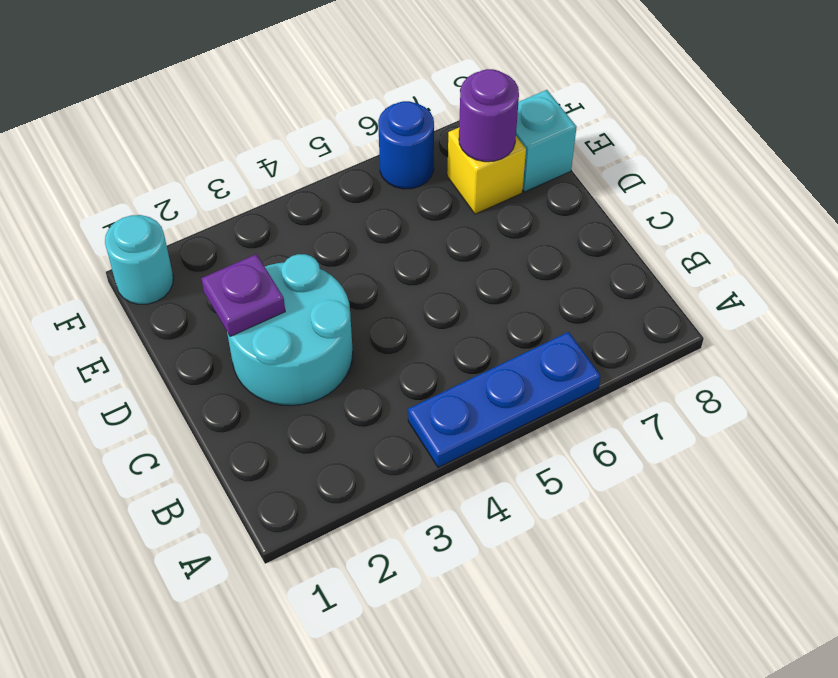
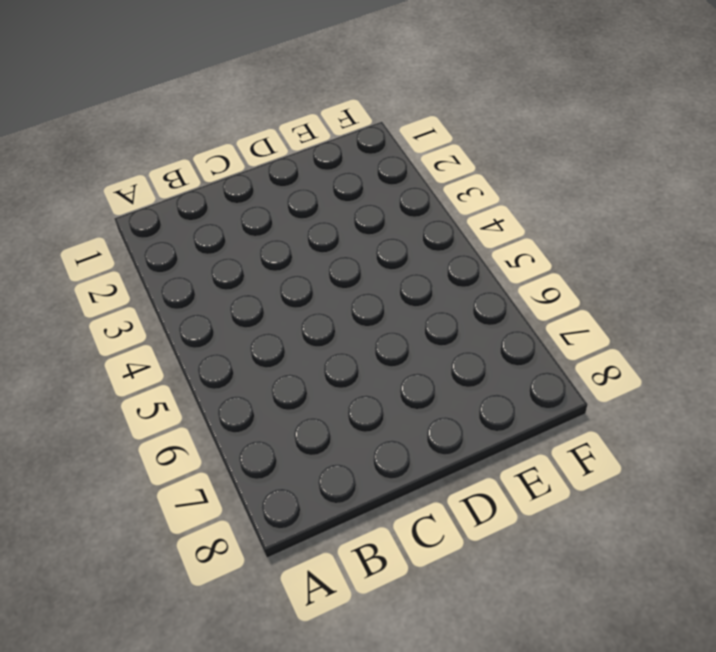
none -> blue plate A4:A6 level 1
none -> cyan round brick C2:D3 level 1

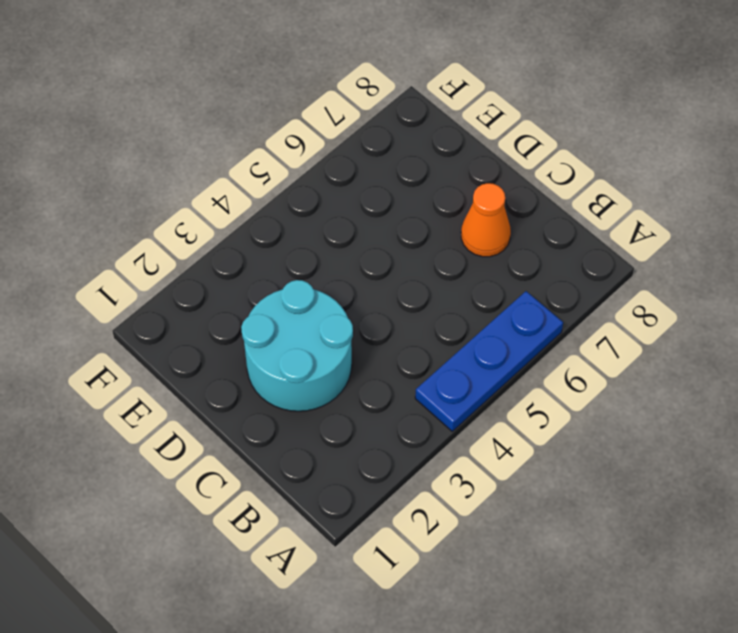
orange cone C7 level 1 -> none
none -> yellow brick E7 level 1
none -> cyan brick E8 level 1

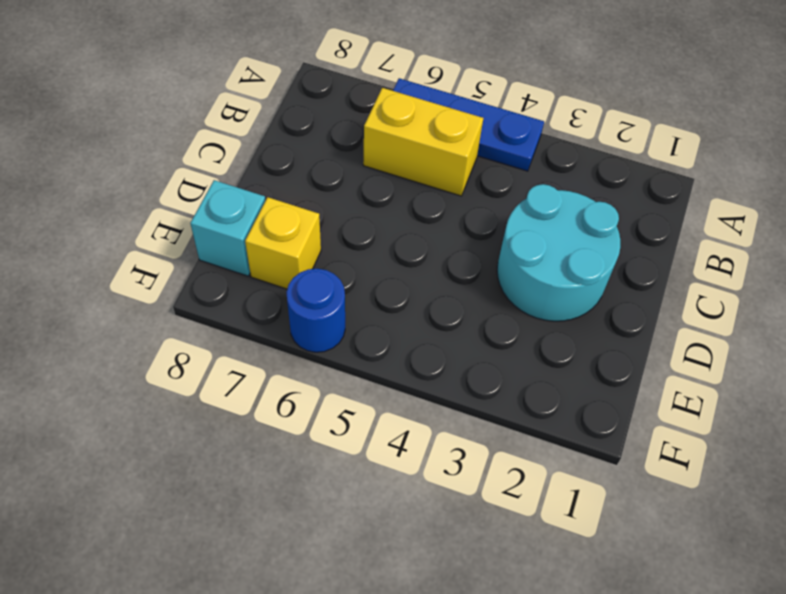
yellow brick B5:B6 level 1 -> none
none -> cyan round brick F1 level 1
none -> purple plate D2 level 2

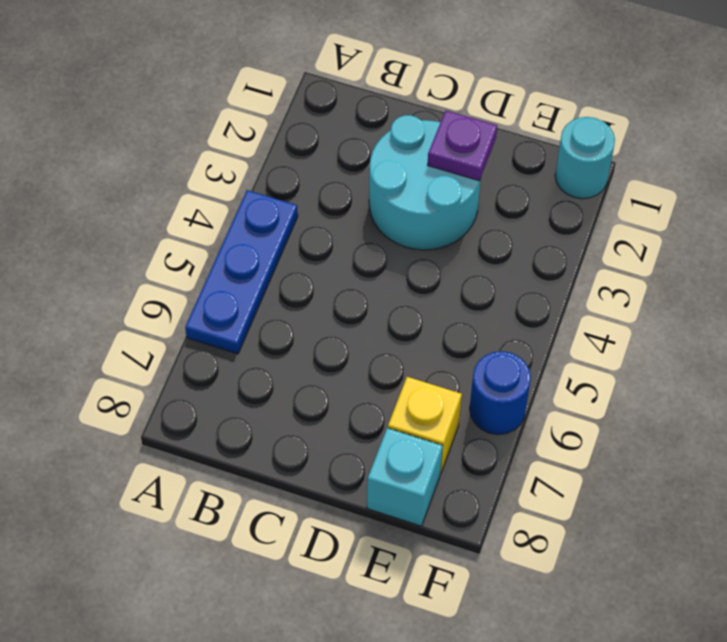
none -> purple round brick E7 level 2

